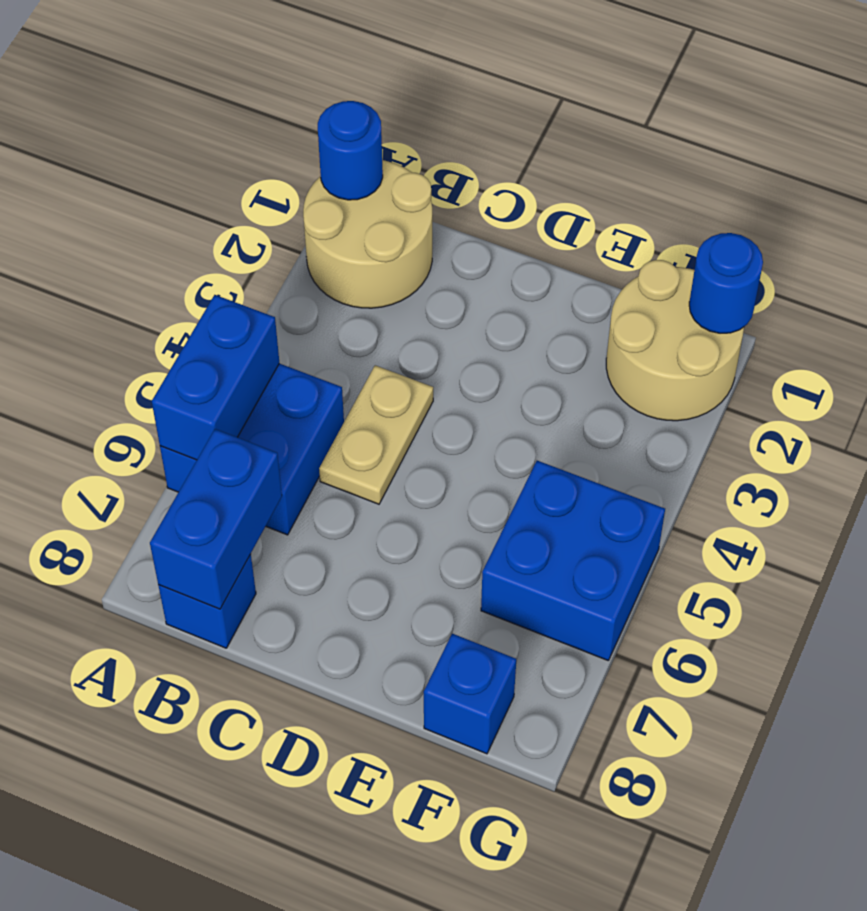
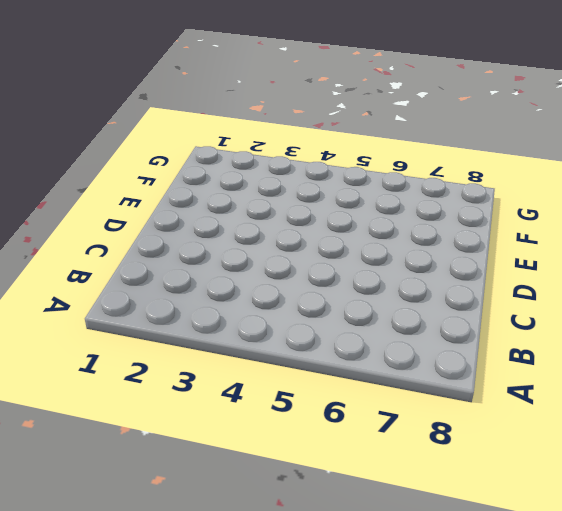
none -> tan round brick A1:B2 level 1
none -> blue brick A5:B6 level 1

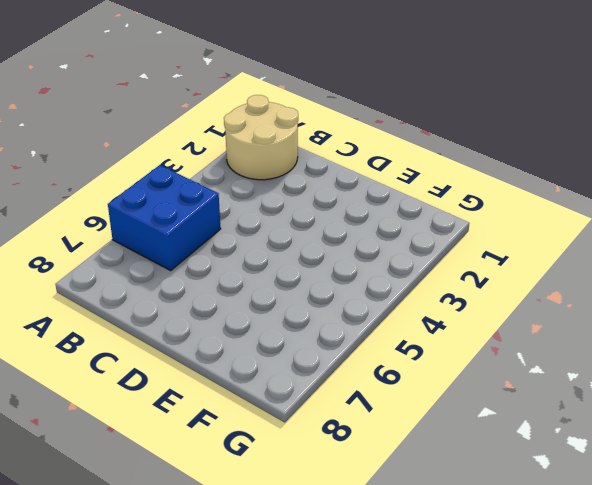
none -> blue brick B8 level 1
none -> tan plate C4:C5 level 1

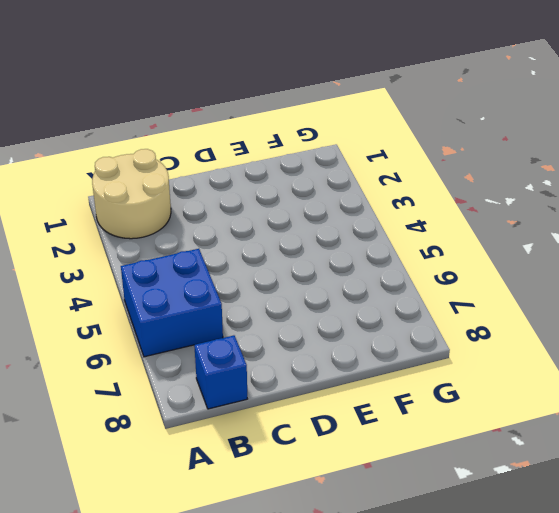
none -> tan plate C4:C5 level 1
none -> tan round brick F1:G2 level 1

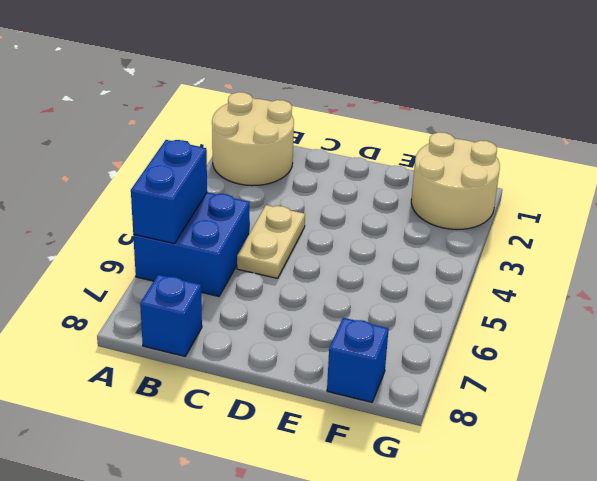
none -> blue brick F5:G6 level 1
none -> blue round brick A1 level 2

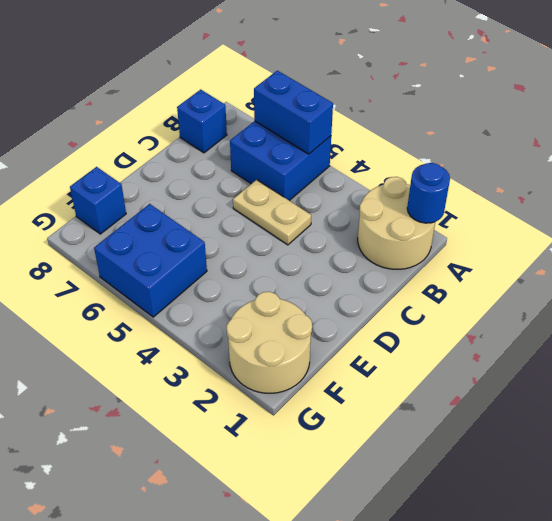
none -> blue brick B7:B8 level 2
none -> blue round brick G1 level 2

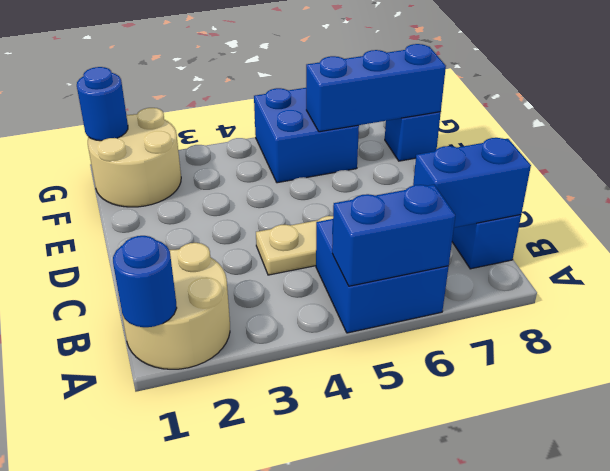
blue brick F6:F8 level 2 -> none

